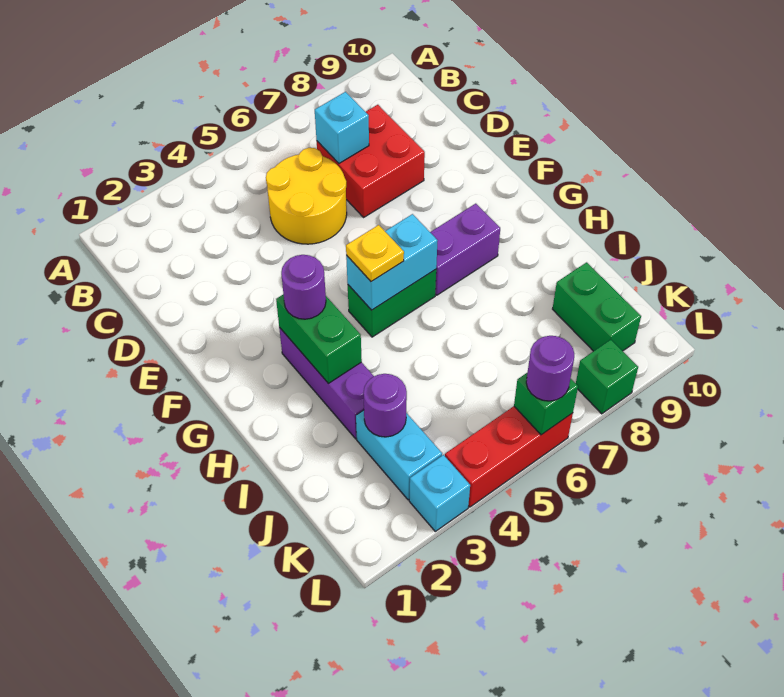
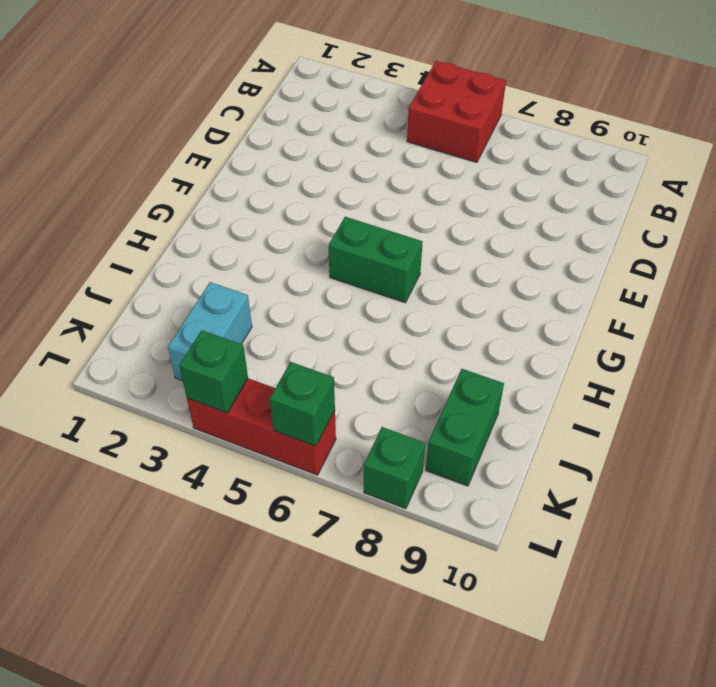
red brick A5:B6 level 1 -> red brick C7:D8 level 1
green brick L4 level 2 -> none
none -> yellow round brick C5:D6 level 1
none -> purple brick G3:I3 level 1
none -> purple brick G7:G8 level 1

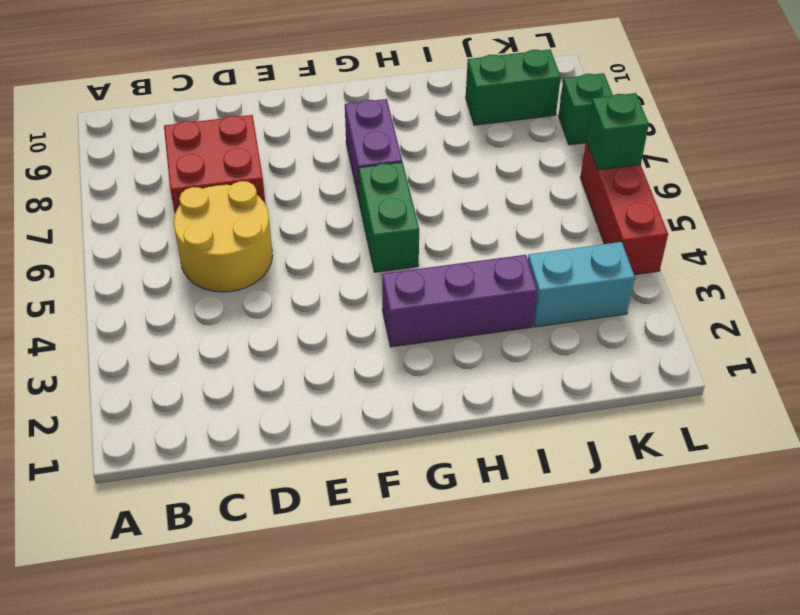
none -> cyan brick L3 level 1
none -> cyan brick C7 level 2
none -> green brick G3:H3 level 2

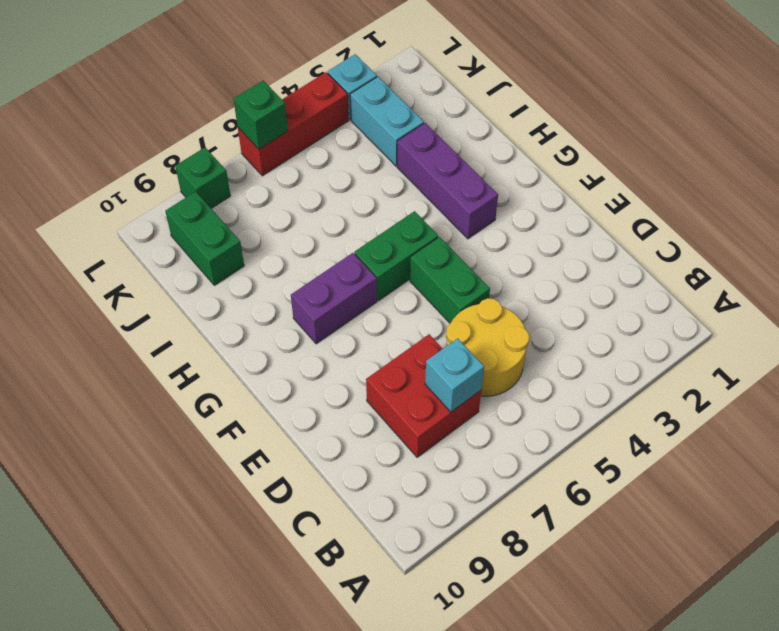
green brick E5:F5 level 1 -> green brick G3:H3 level 2
none -> cyan brick G5:G6 level 2
none -> purple round brick J3 level 2
none -> purple round brick G3 level 3

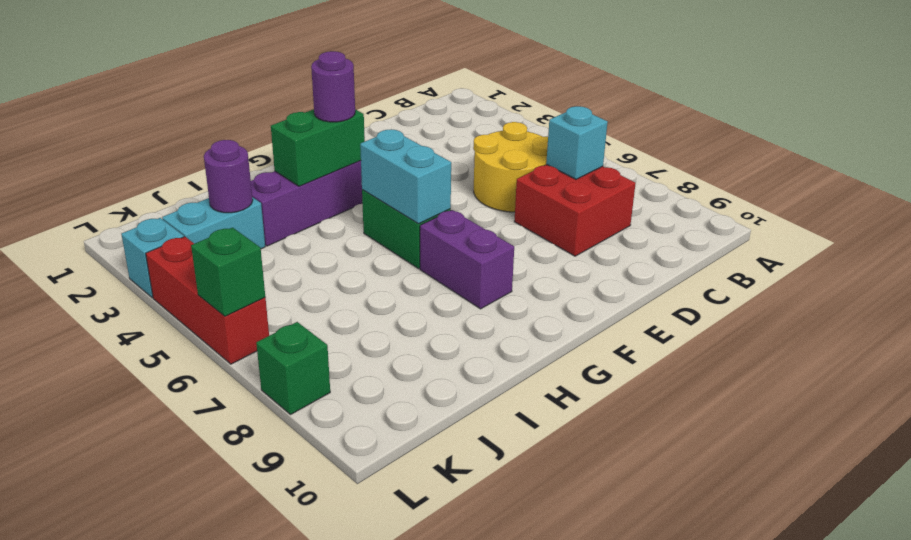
none -> green brick J9:K9 level 1
none -> yellow plate G5 level 3
none -> purple round brick L6 level 3

